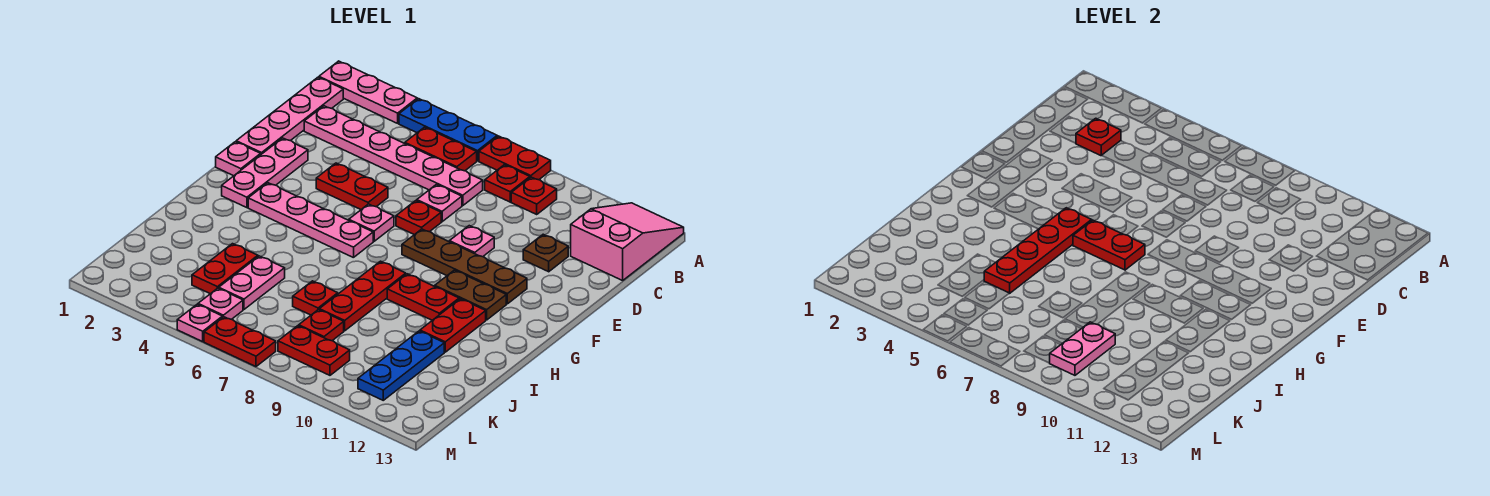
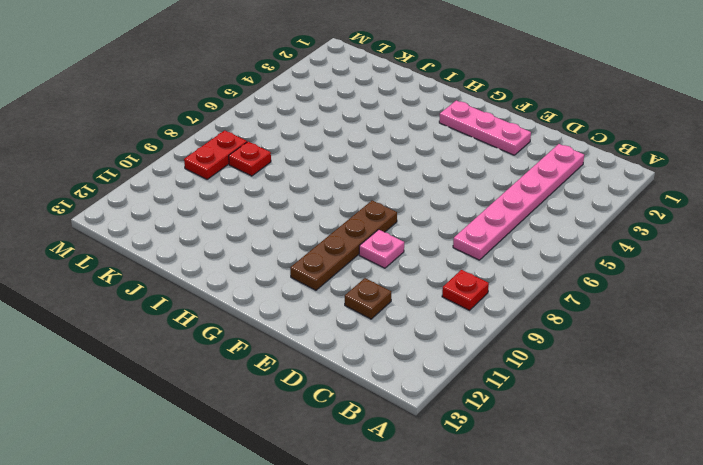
none -> pink plate A1:A3 level 1
none -> blue plate A4:A6 level 1
none -> red plate A7:A8 level 1
none -> pink slope A12:C13 level 1 top C

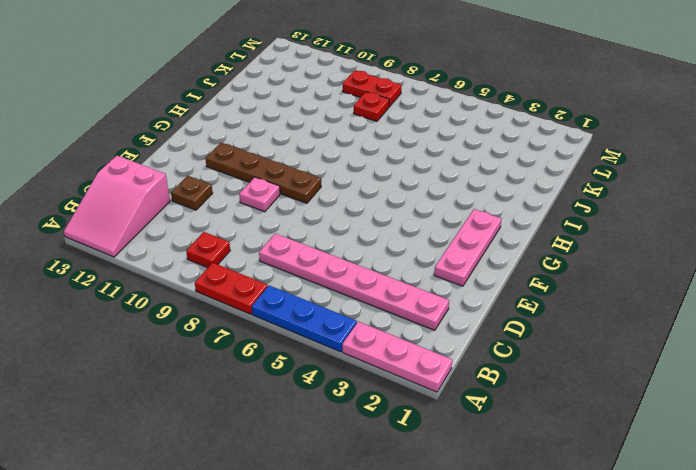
none -> pink plate B1:E1 level 1
none -> red plate B5:B6 level 1
none -> red plate B8 level 1
none -> pink plate D7 level 1

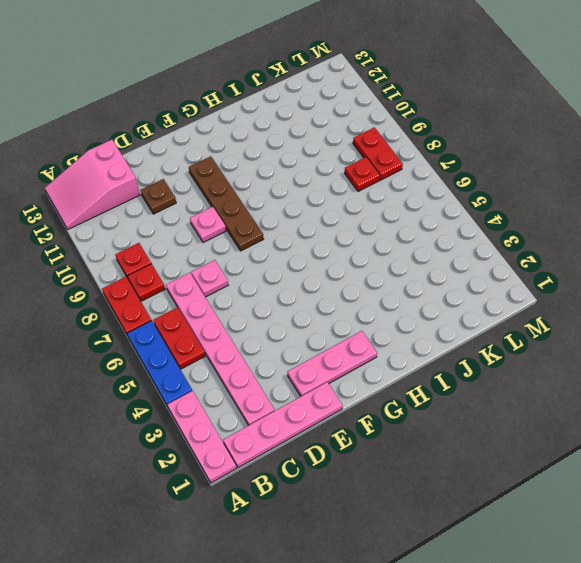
none -> red plate E4:E5 level 1
none -> red plate E7 level 1
none -> pink plate F1 level 1
none -> pink plate F6 level 1

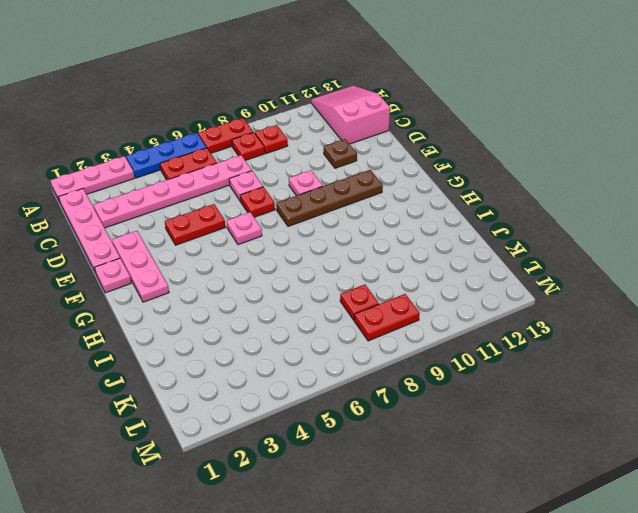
none -> pink plate G3:G6 level 1
none -> brown plate G10:G11 level 1
none -> red plate H8:J8 level 1
none -> red plate H9:H10 level 1

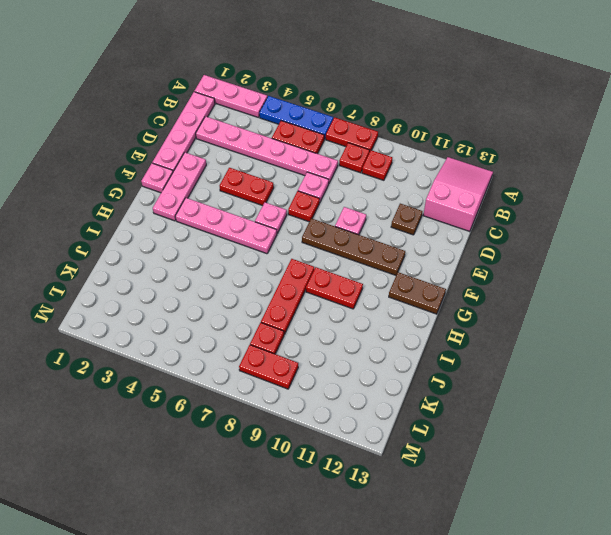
brown plate G12:G13 level 1 -> brown plate G10:G11 level 1
none -> red plate H11:I11 level 1
none -> red plate J4:K4 level 1
none -> pink plate J5:K5 level 1
none -> red plate J7 level 1

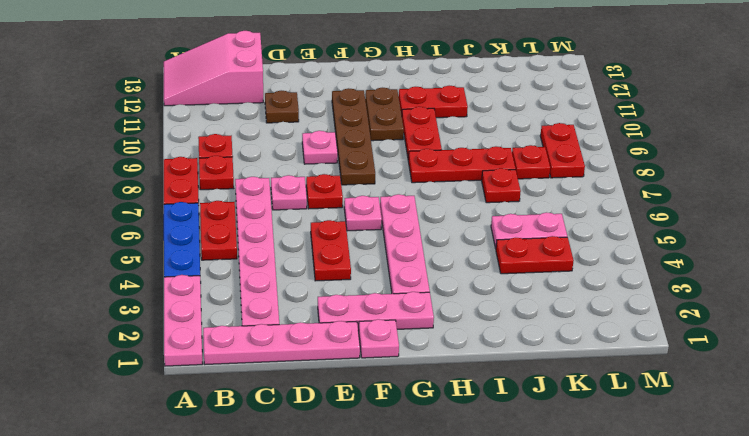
none -> blue plate J11:L11 level 1
none -> pink plate L5 level 1
none -> pink plate M5 level 1
none -> red plate M6:M7 level 1

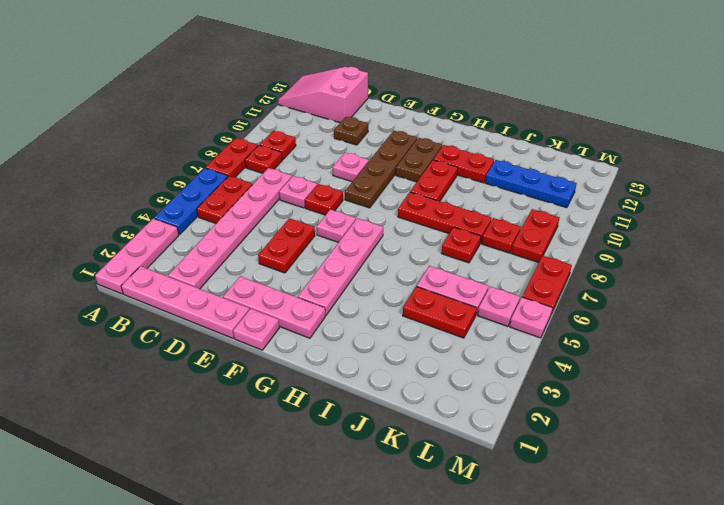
none -> red plate C3 level 2
none -> red plate G5:J5 level 2
none -> red plate G6:G7 level 2
none -> pink plate K9:L9 level 2

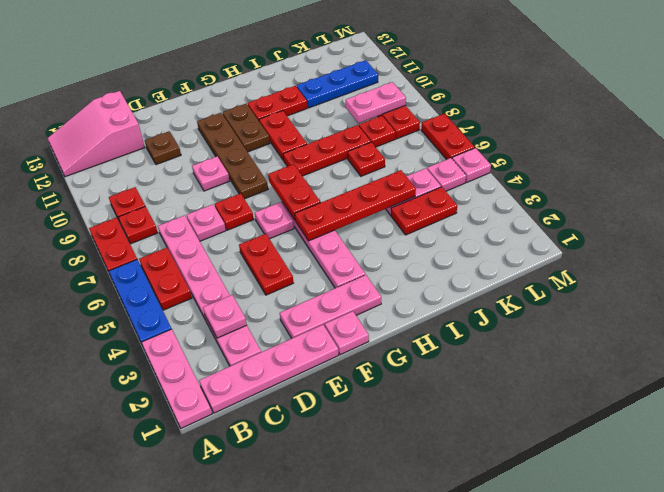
pink plate C3 level 2 -> red plate C3 level 2

